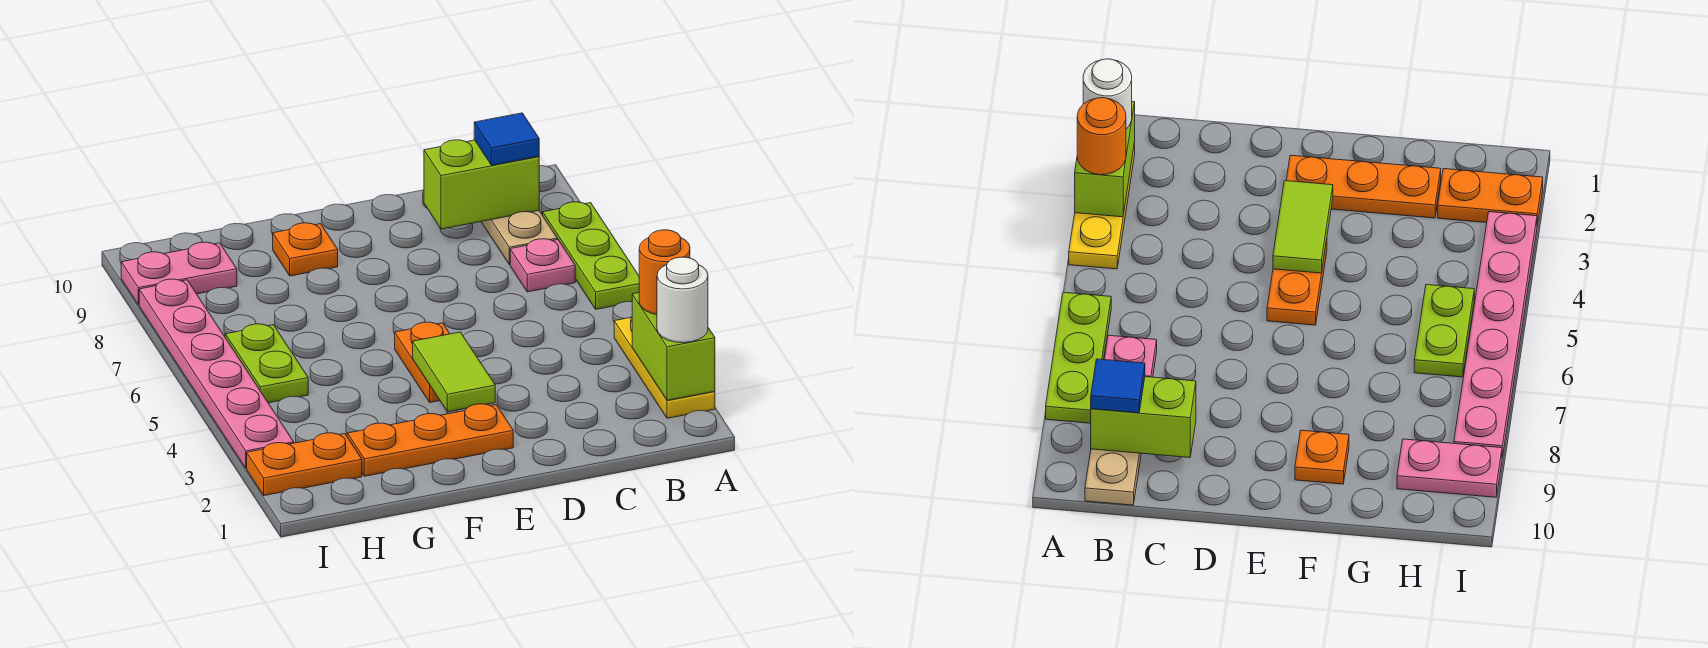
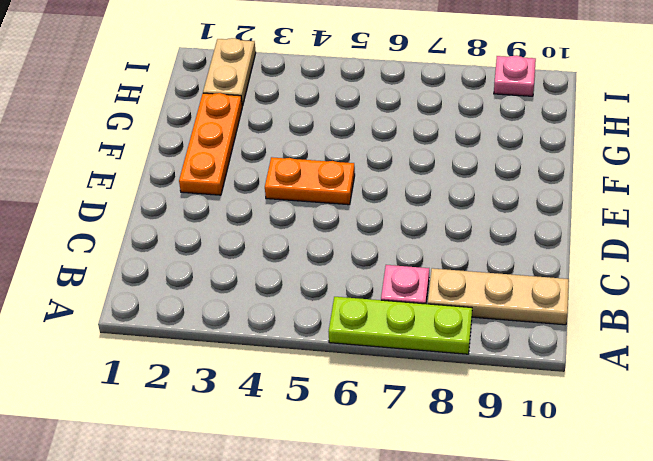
tan plate H2:I2 level 1 -> orange plate H2:I2 level 1
pink plate I9 level 1 -> pink plate H9:I9 level 1
none -> yellow plate A2:A4 level 1
none -> orange plate F9 level 1
none -> lime plate H5:H6 level 1

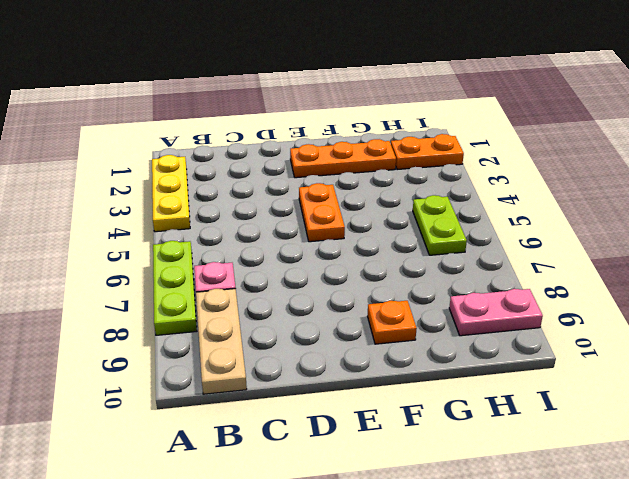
none -> pink plate I3:I8 level 1
none -> lime brick A2:A3 level 2
none -> lime brick B9:C9 level 2

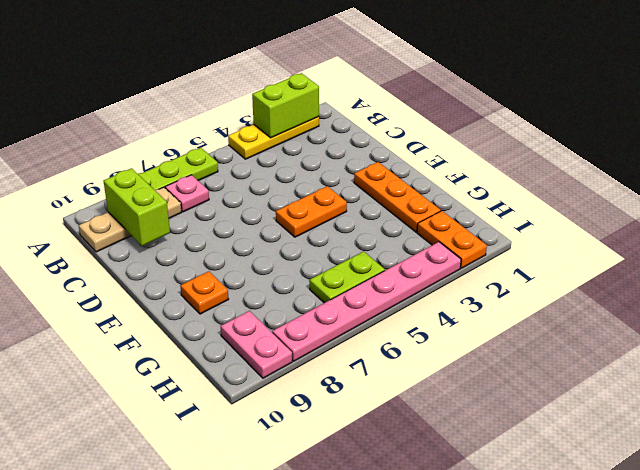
none -> lime tile E3:E4 level 2
none -> white round brick A2 level 3
none -> orange round brick A3 level 3

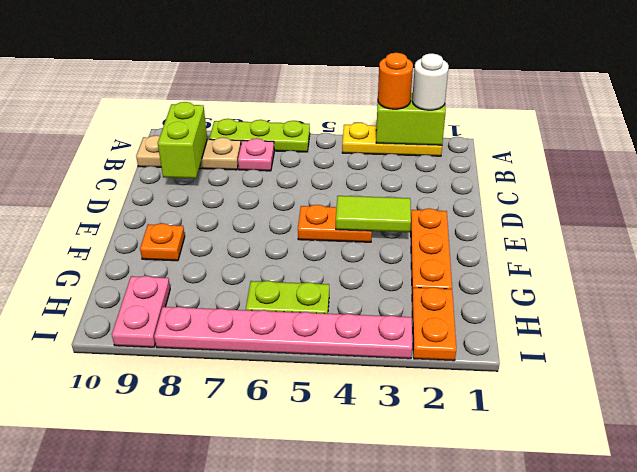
none -> blue tile B9 level 3

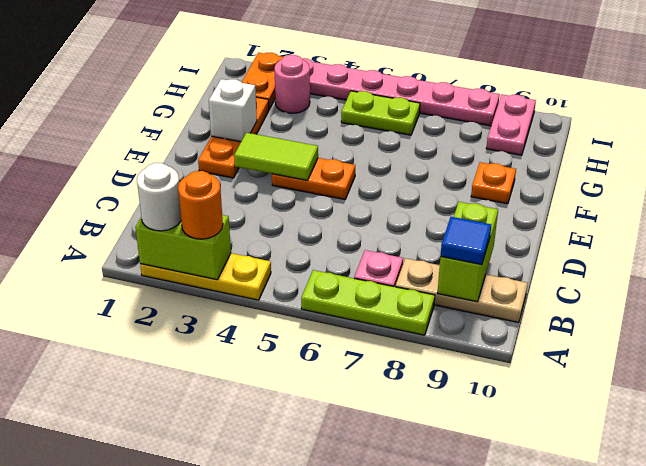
white brick F2 level 2 -> none
pink round brick H3 level 1 -> none

